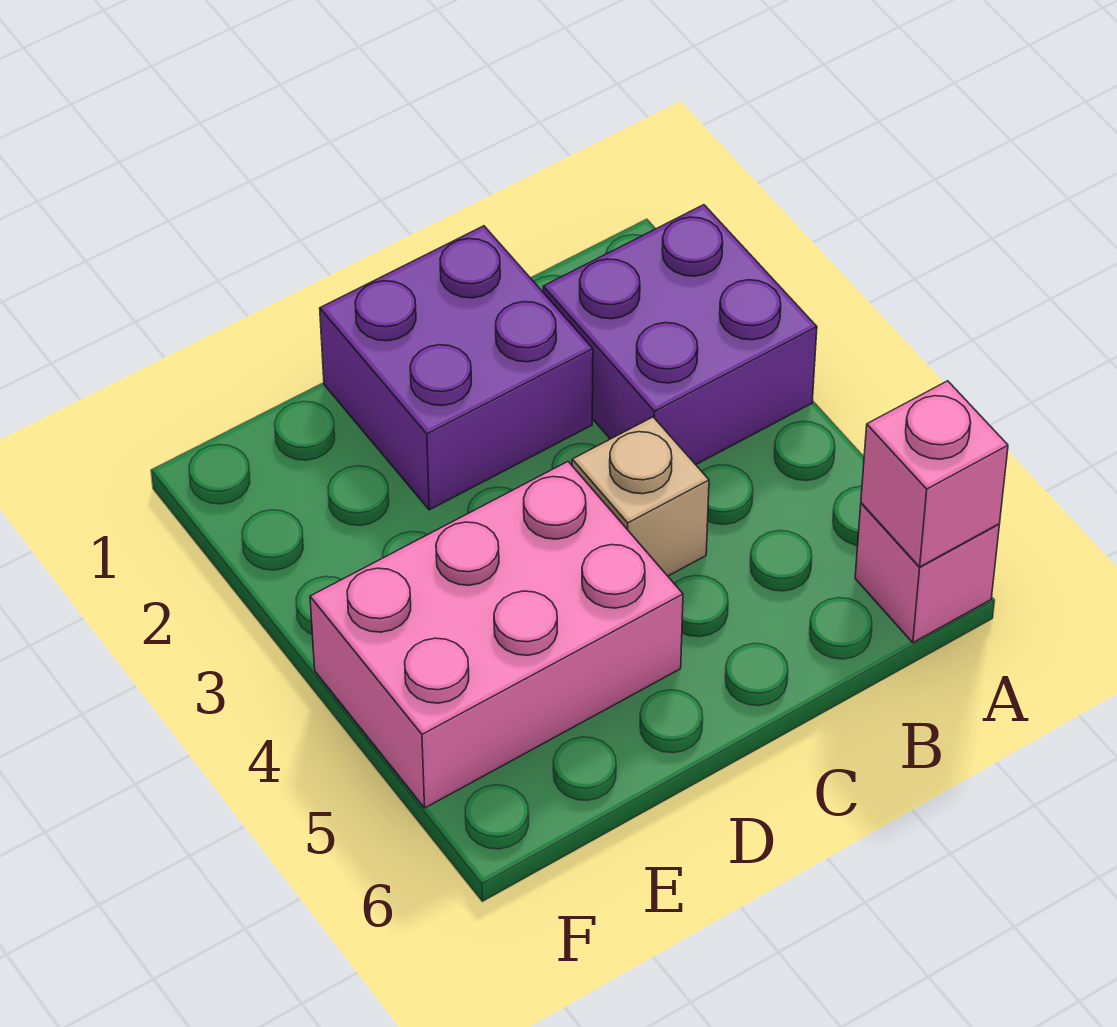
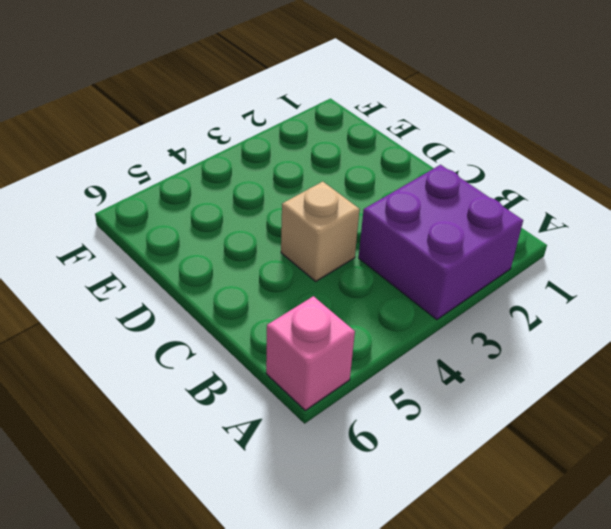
none -> purple brick C1:D2 level 1
none -> pink brick D4:F5 level 1

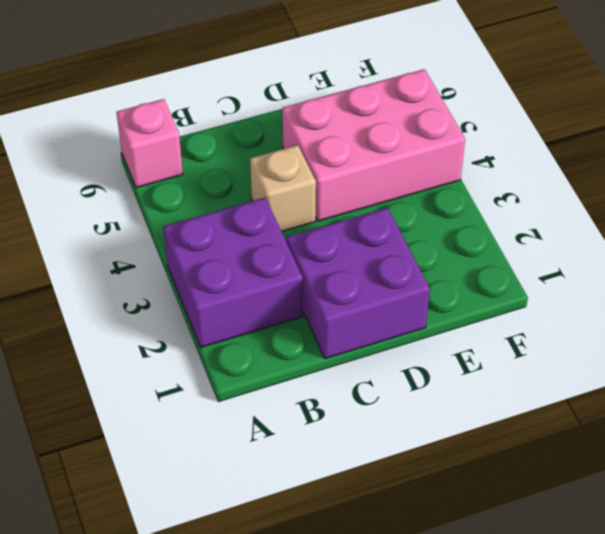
none -> pink brick A6 level 2

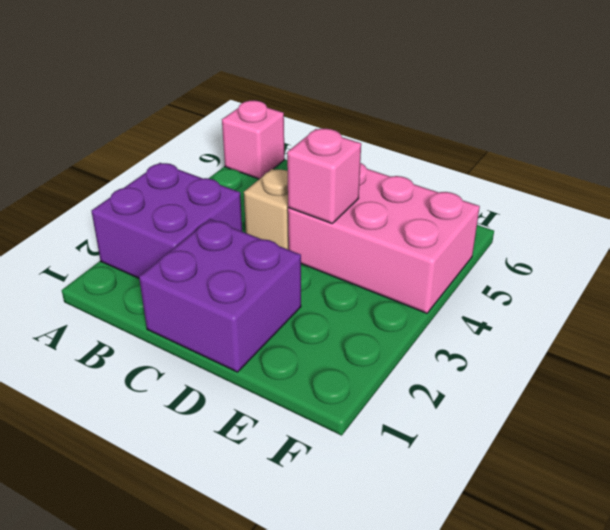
pink brick D4 level 2 -> pink brick A6 level 2

